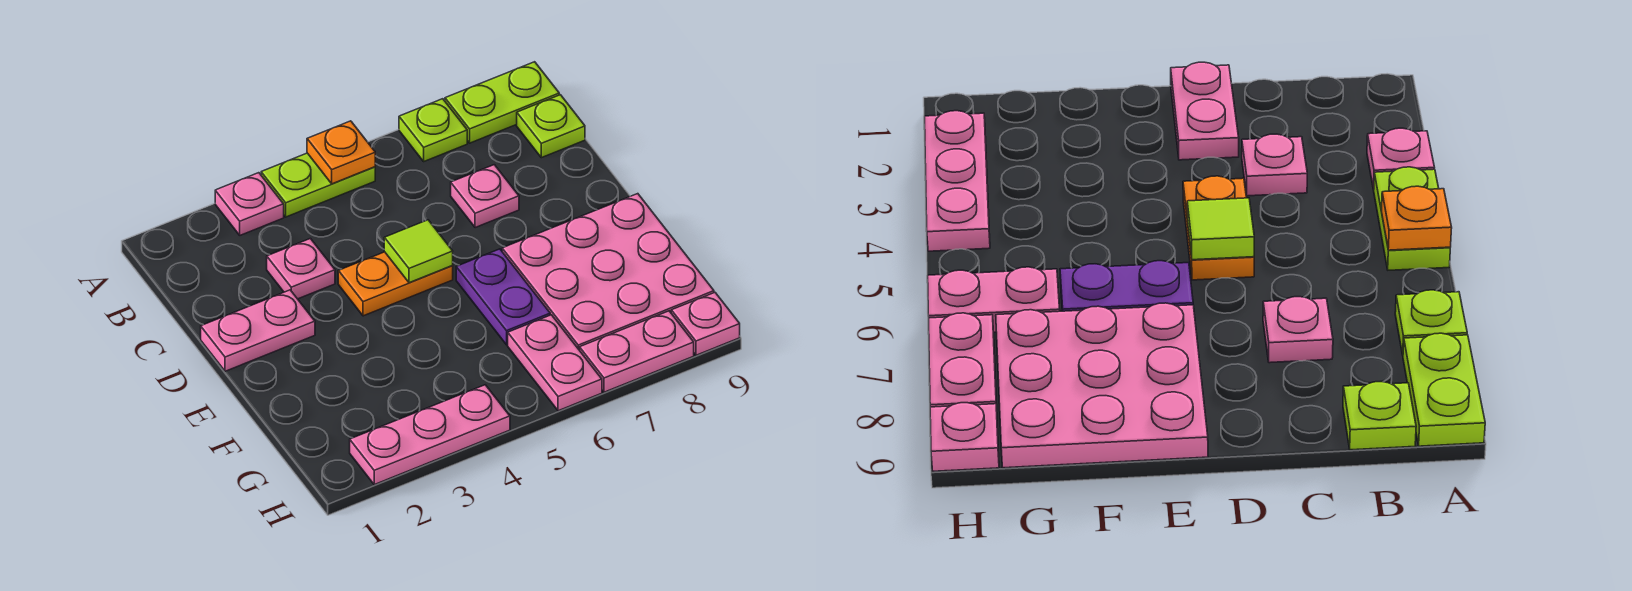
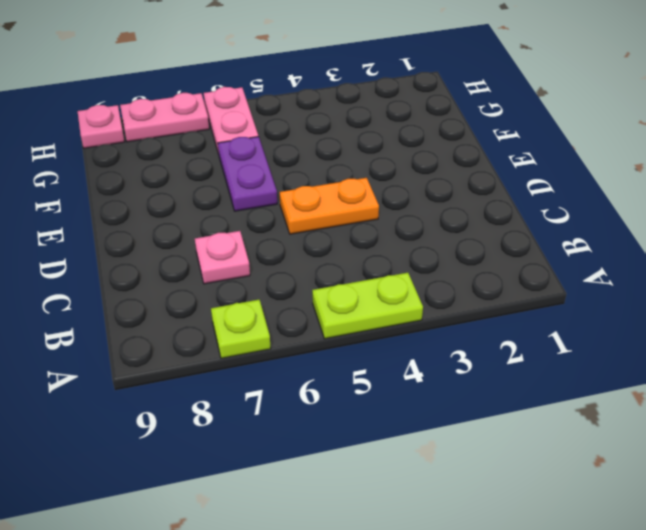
none -> pink plate A3 level 1
none -> lime plate A8:A9 level 1
none -> lime plate B9 level 1

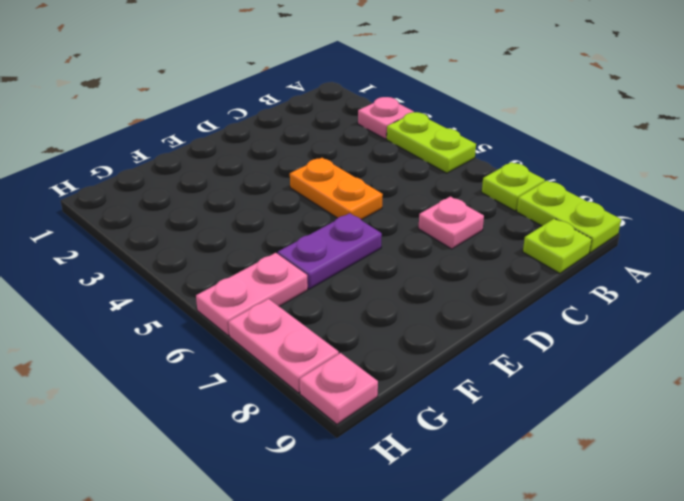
none -> pink plate C3 level 1
none -> pink plate D1:D2 level 1
none -> pink plate E7:G9 level 1

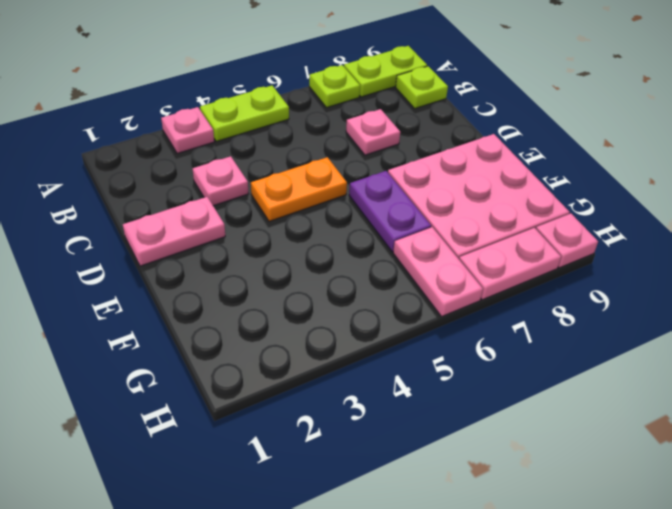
none -> pink plate H2:H4 level 1
none -> orange plate A5 level 2
none -> lime tile D5 level 2

